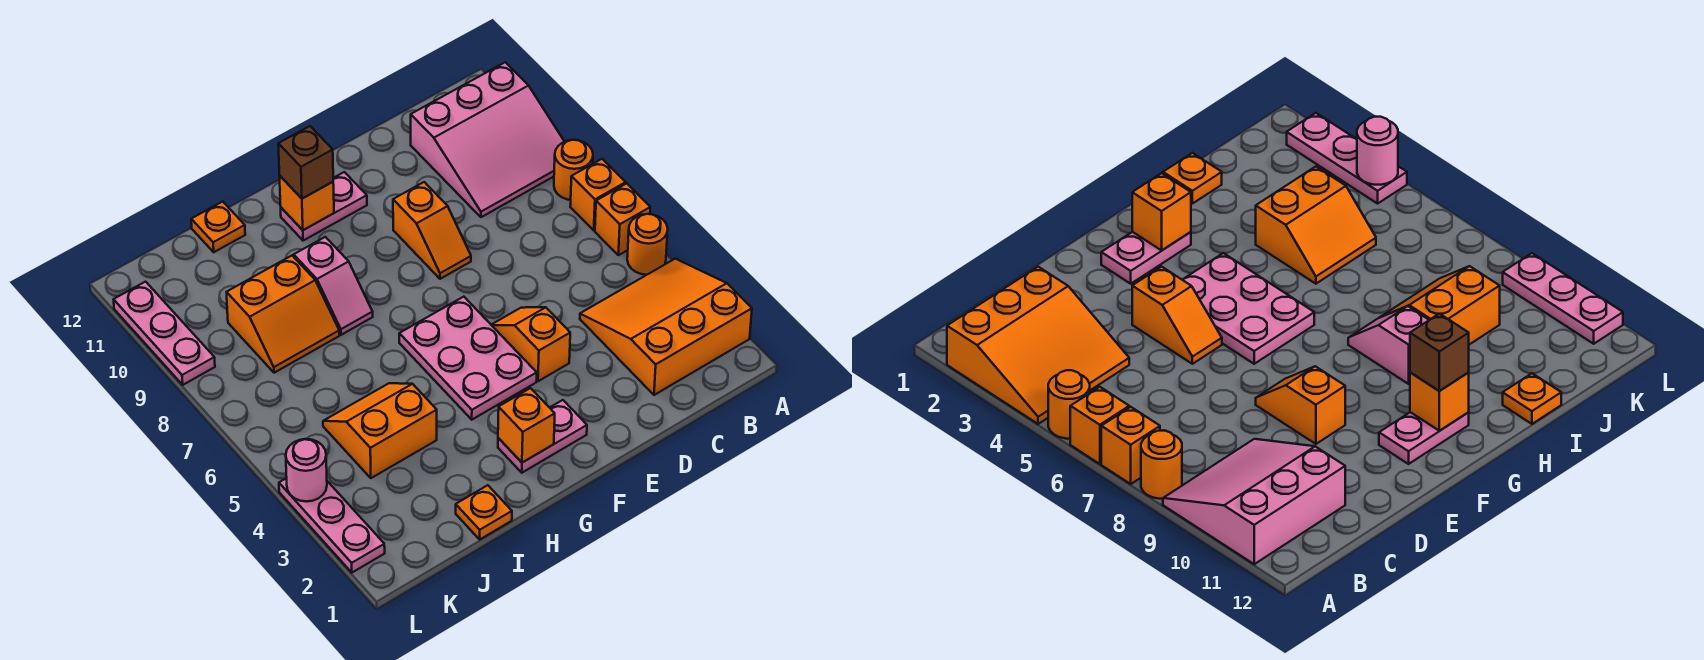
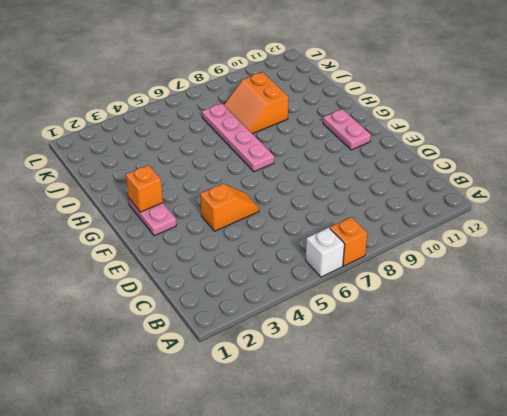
white brick A6 level 1 -> orange brick A6 level 1
pink plate G7:J7 level 1 -> none
none -> orange slope A2:C4 level 1 top 2
none -> orange round brick A5 level 1
none -> orange round brick A8 level 1

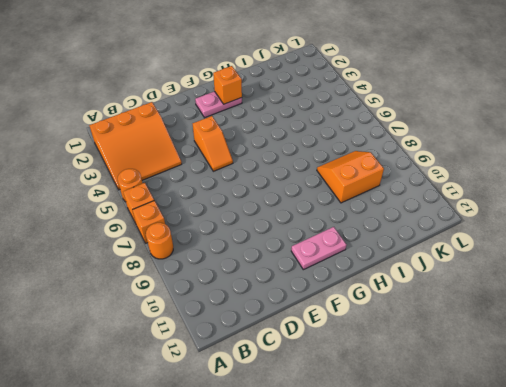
none -> pink slope A9:C11 level 1 top 11
none -> orange slope E8:E9 level 1 top 9
none -> pink plate F4:G6 level 1

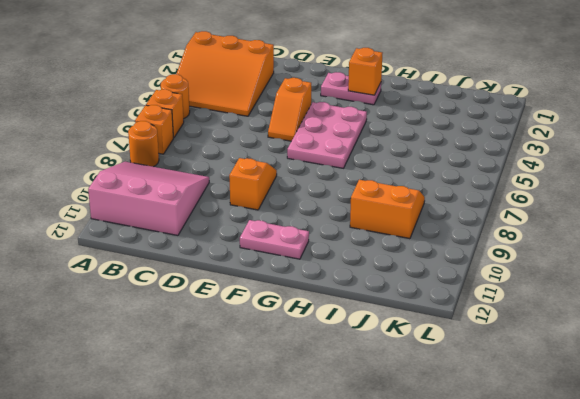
none -> pink slope H8:H9 level 1 top 9
none -> orange plate I1 level 1
none -> orange slope I4:J5 level 1 top 4

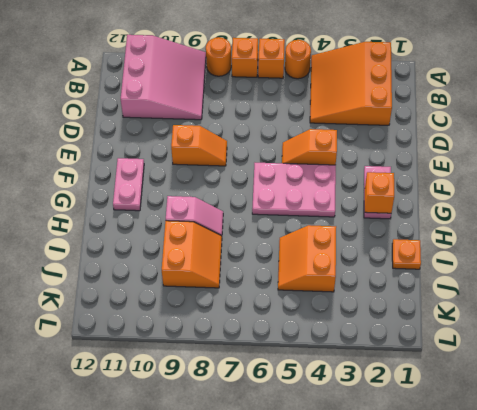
none -> orange plate I12 level 1
none -> pink plate L2:L4 level 1
none -> pink plate L9:L11 level 1

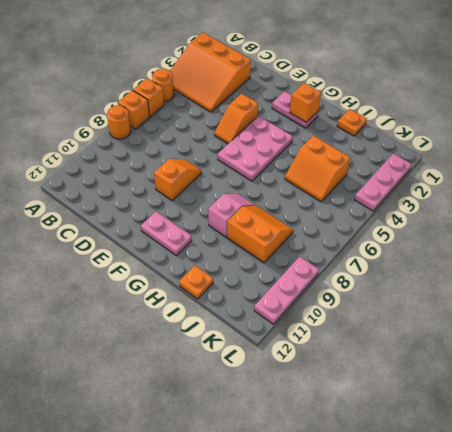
none -> pink slope A9:C11 level 1 top 11
none -> orange brick G11 level 2
none -> pink round brick L4 level 2

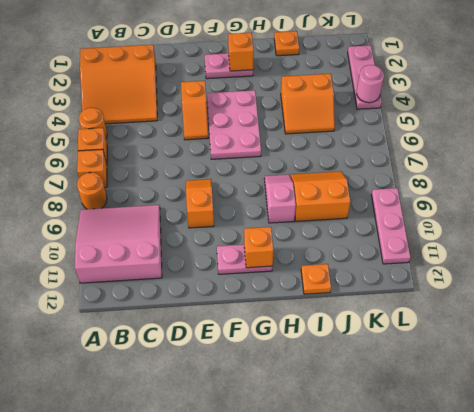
none -> brown brick G11 level 3

